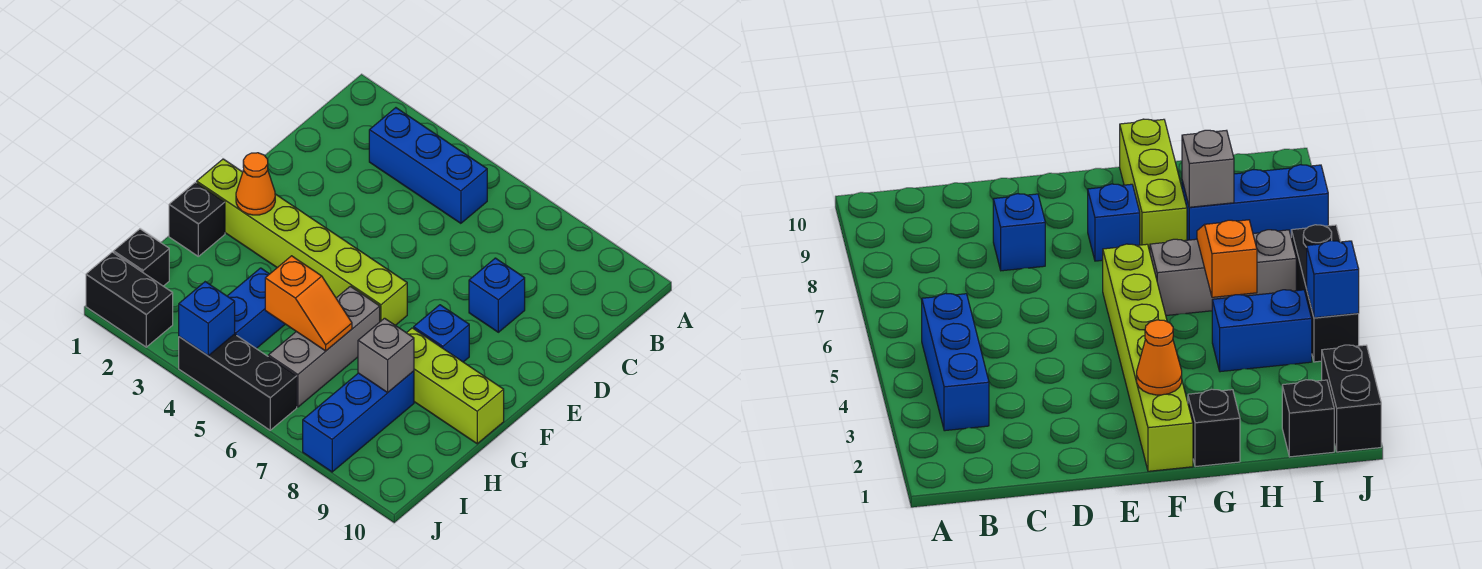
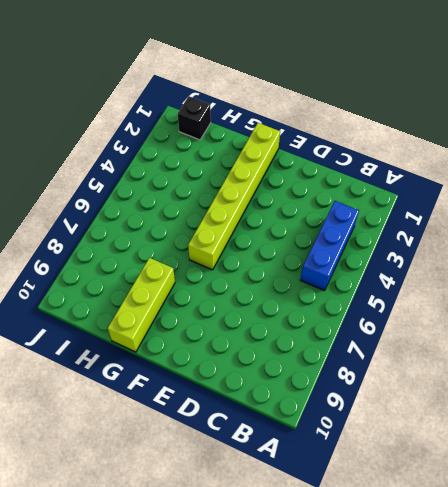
none -> blue brick D8 level 1
none -> blue brick F8 level 1
none -> black brick G1 level 1

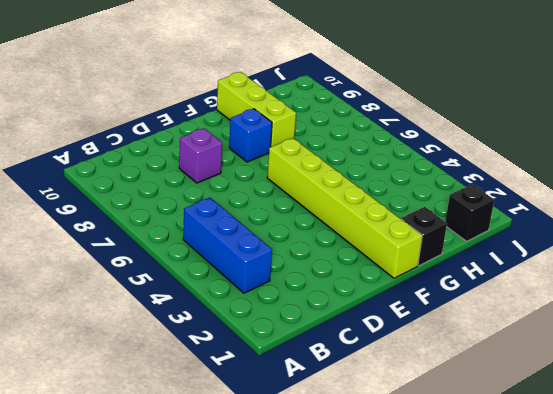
purple brick D8 level 1 -> blue brick D8 level 1
none -> grey brick G6:I6 level 1
none -> blue brick H4:I4 level 1
none -> blue brick H8:J8 level 1

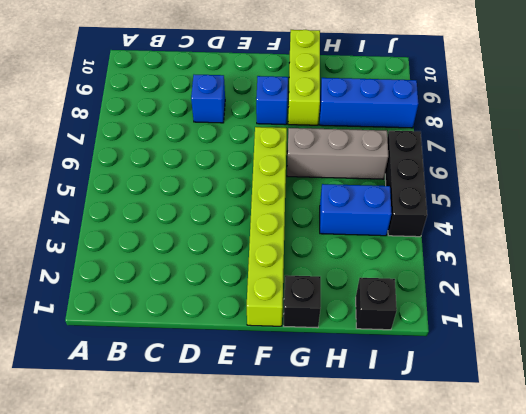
none -> blue brick B3:B5 level 1
none -> black brick J1:J2 level 1
none -> orange cone F2 level 2

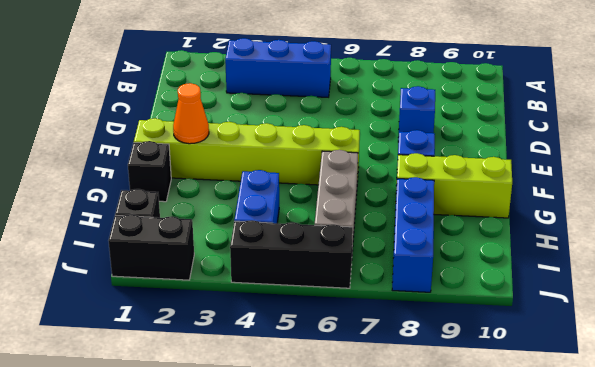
none -> orange slope H5:H6 level 2 top 5
none -> grey brick H8 level 2
none -> blue brick J4 level 2

